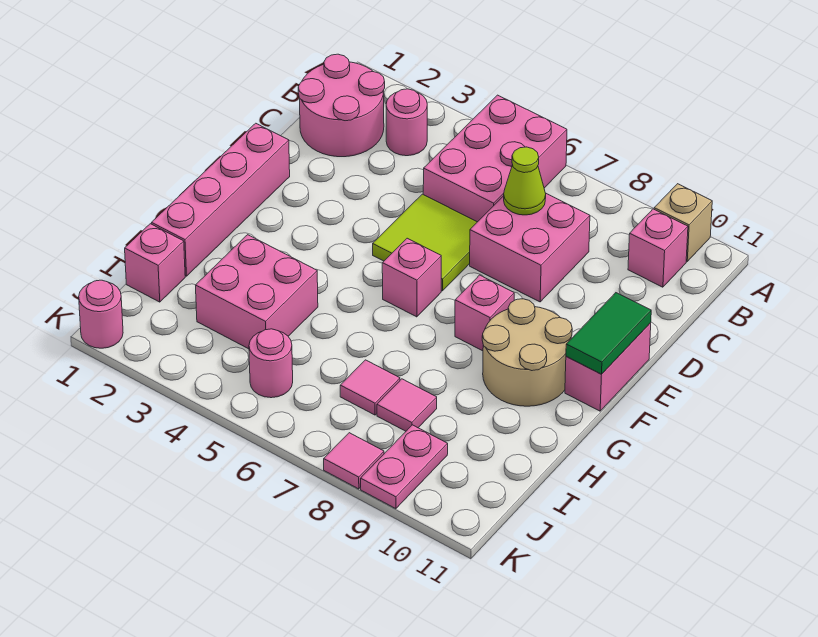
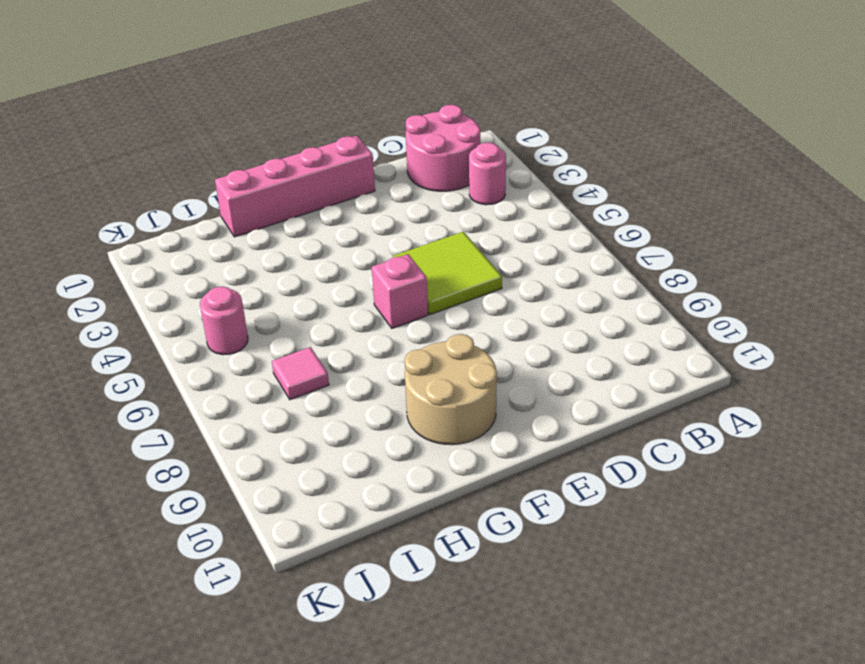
none -> pink brick A5:C6 level 1
none -> tan brick A10 level 1
none -> pink brick B10 level 1

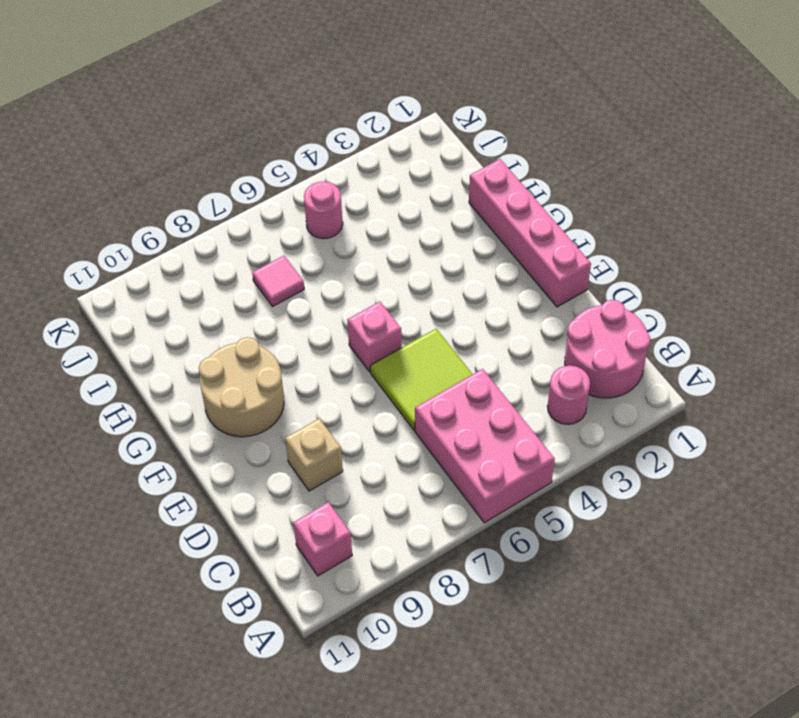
tan brick D9 level 1 -> tan brick A10 level 1
none -> pink brick C7:D8 level 1
none -> pink brick E11:F11 level 1
none -> pink brick F8 level 1

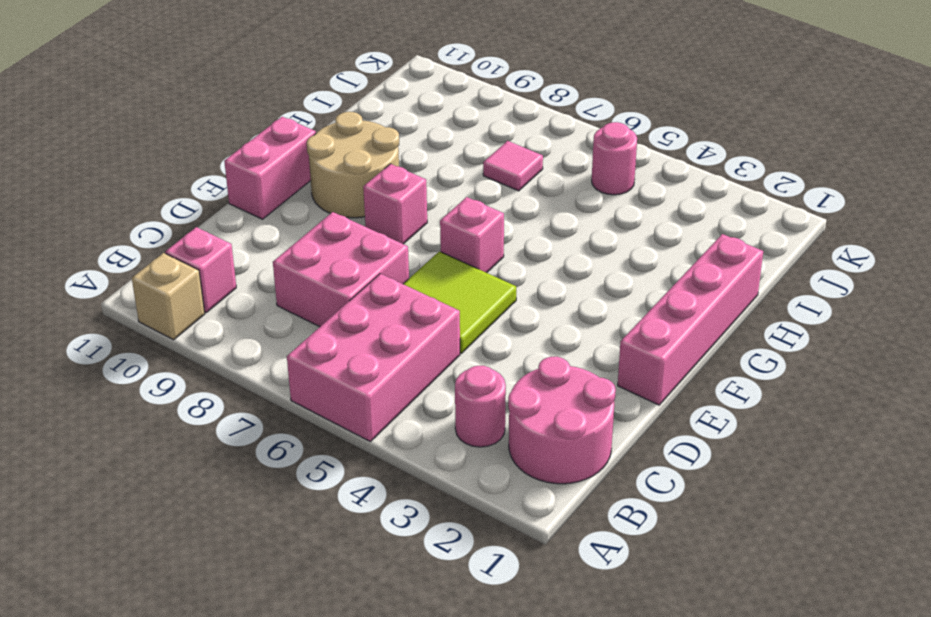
none -> pink brick H3:I4 level 1
none -> pink brick I1 level 1
none -> pink tile I8 level 1

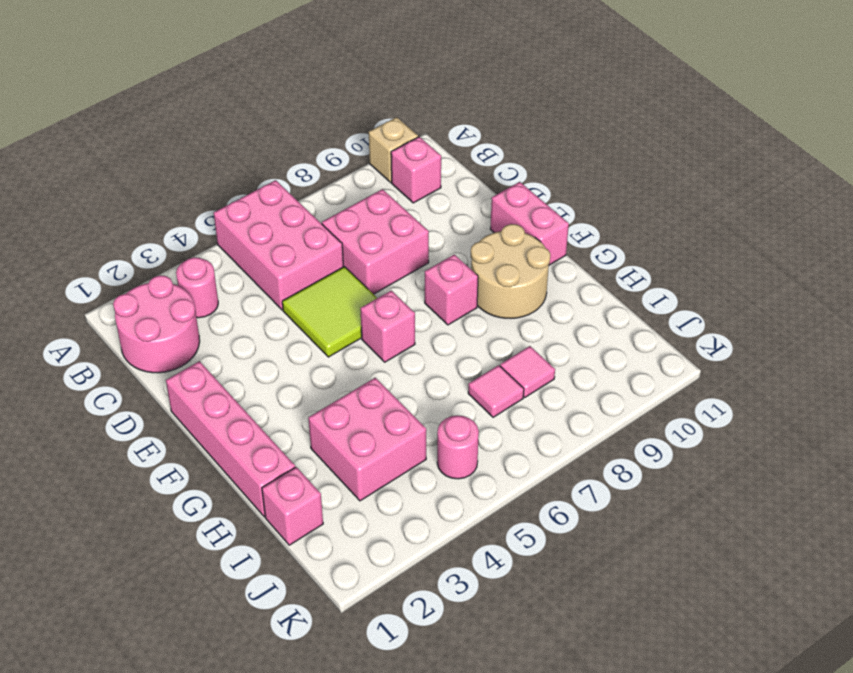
none -> pink plate J9:K9 level 1
none -> pink round brick K1 level 1
none -> pink tile K8 level 1

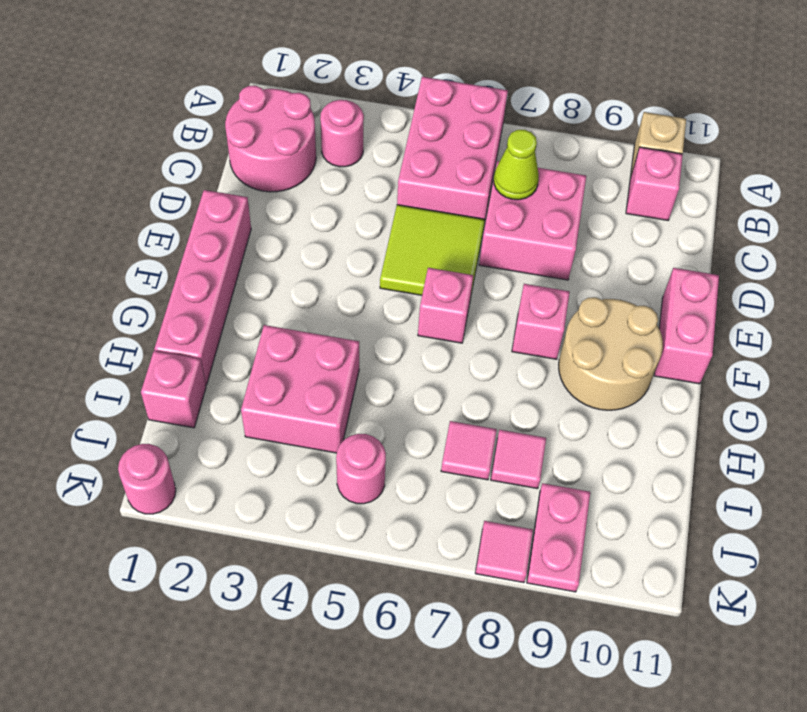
none -> green tile E11:F11 level 2

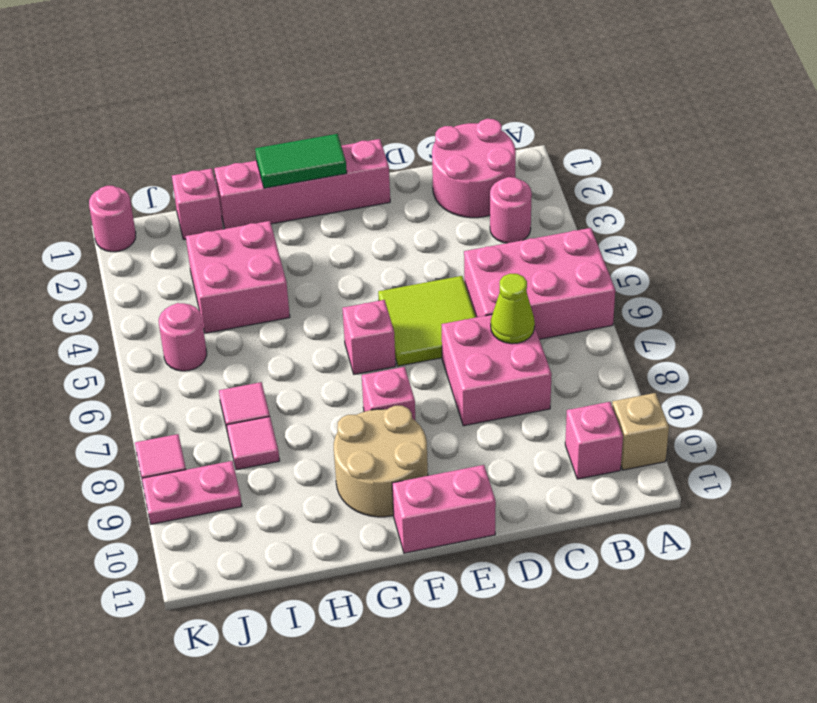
green tile F1:G1 level 2 -> green tile E11:F11 level 2

